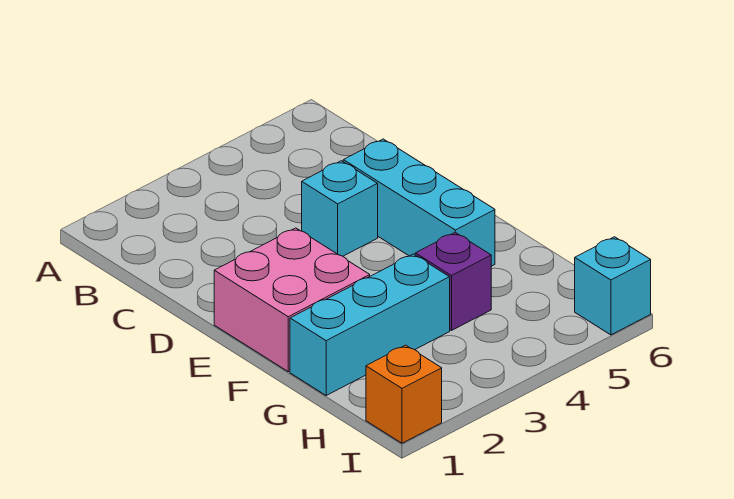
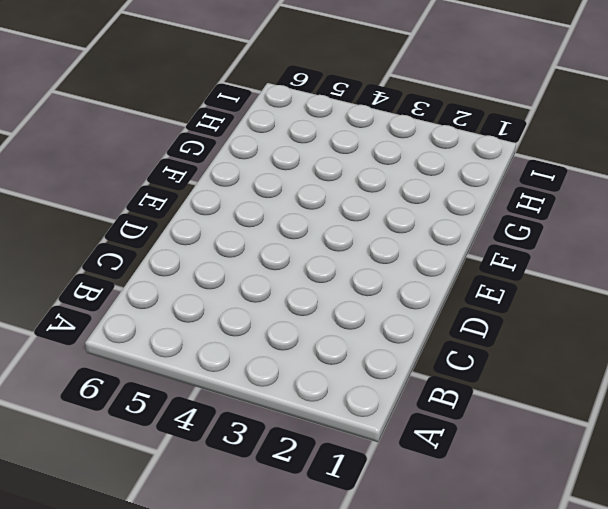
none -> cyan brick D4 level 1
none -> cyan brick D5:F5 level 1

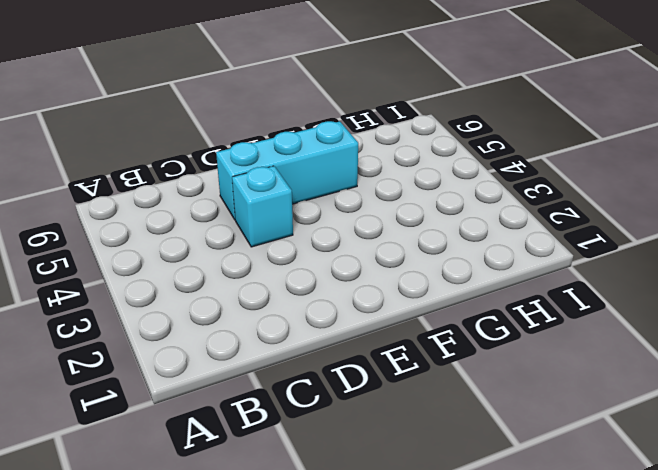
none -> pink brick E1:F2 level 1
none -> cyan brick G1:G3 level 1

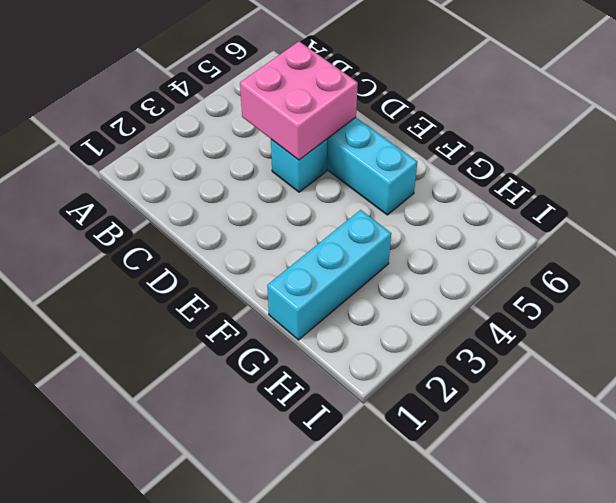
pink brick C4:D5 level 2 -> pink brick E1:F2 level 1
none -> purple brick G4 level 1
none -> orange brick I1 level 1

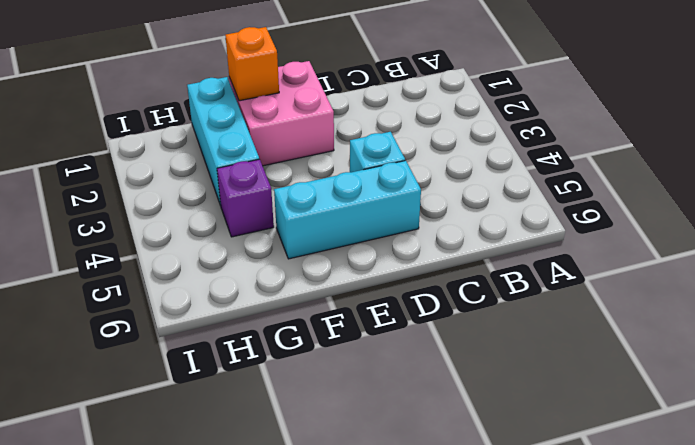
orange brick F1 level 2 -> orange brick I1 level 1
none -> cyan brick I6 level 1

